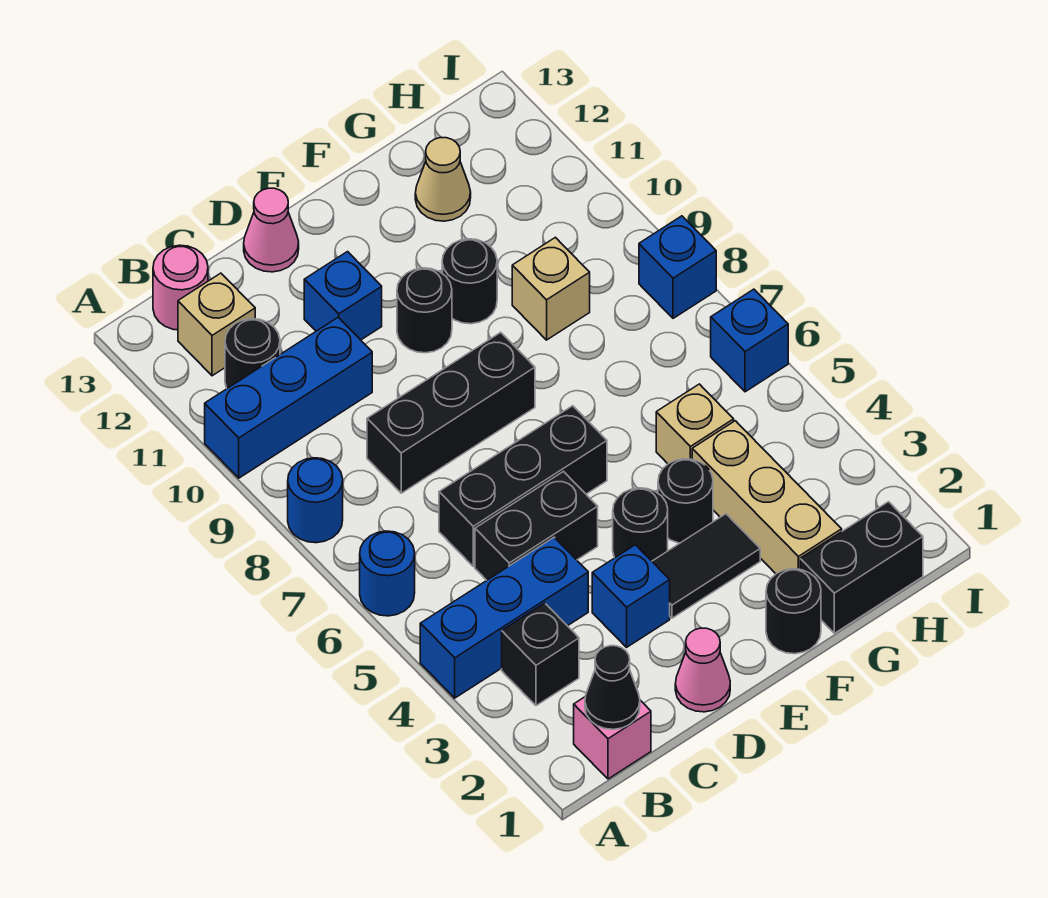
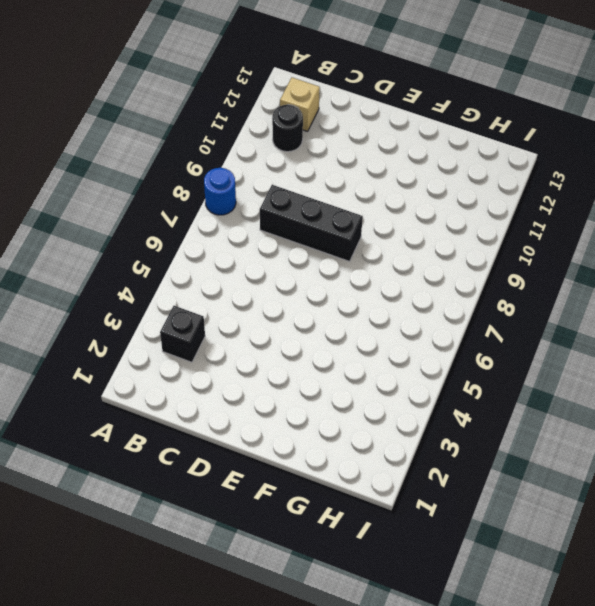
none -> blue brick A4:C4 level 1
none -> blue round brick A6 level 1
none -> blue brick A10:C10 level 1
none -> pink brick B1 level 1

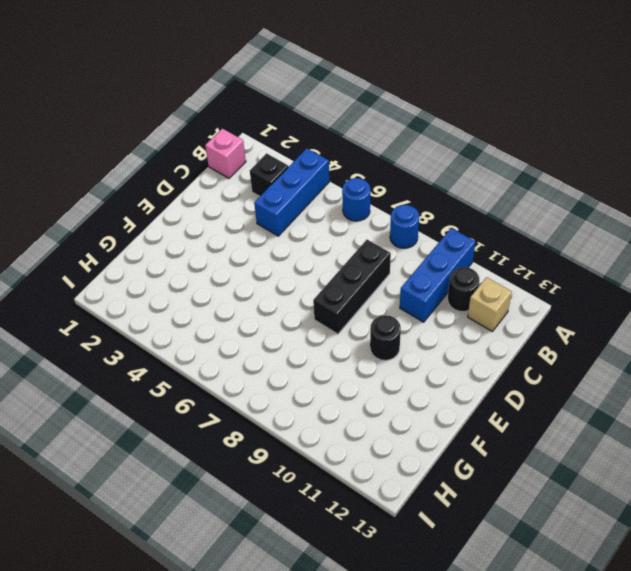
none -> pink round brick B13 level 1
none -> black brick C5:D5 level 1
none -> black brick C6:E6 level 1
none -> pink cone D1 level 1

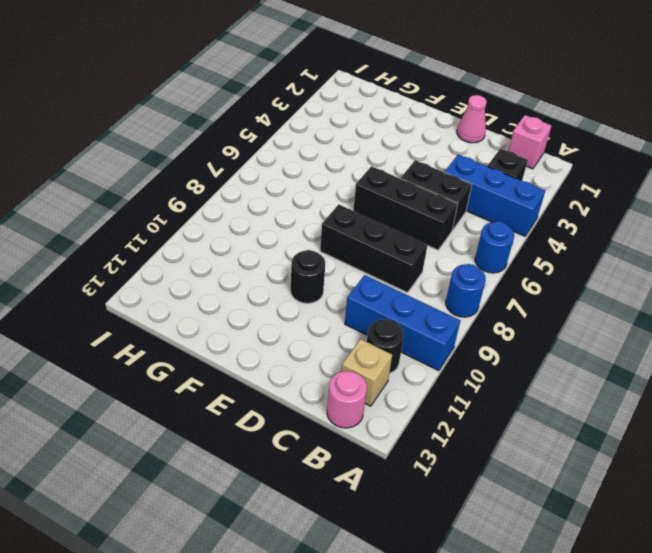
none -> blue brick D3 level 1
none -> blue brick D11 level 1
none -> pink cone D13 level 1
none -> black tile E3:F3 level 1

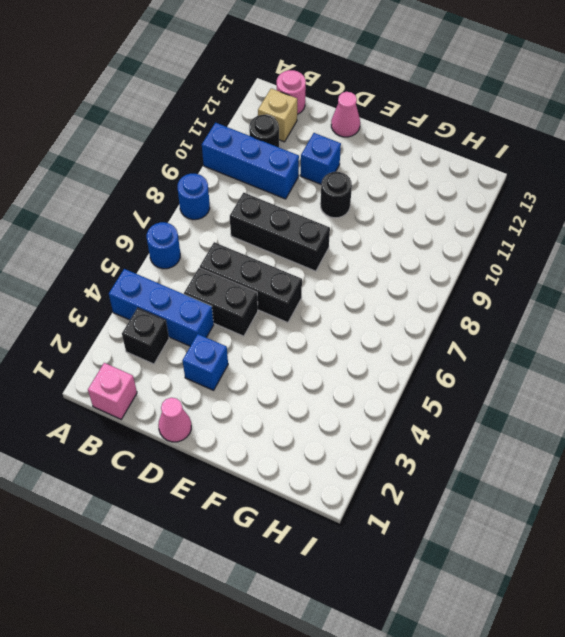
none -> black tile E3:F3 level 1
none -> black round brick E4 level 1
none -> black round brick F1 level 1
none -> black round brick F4 level 1

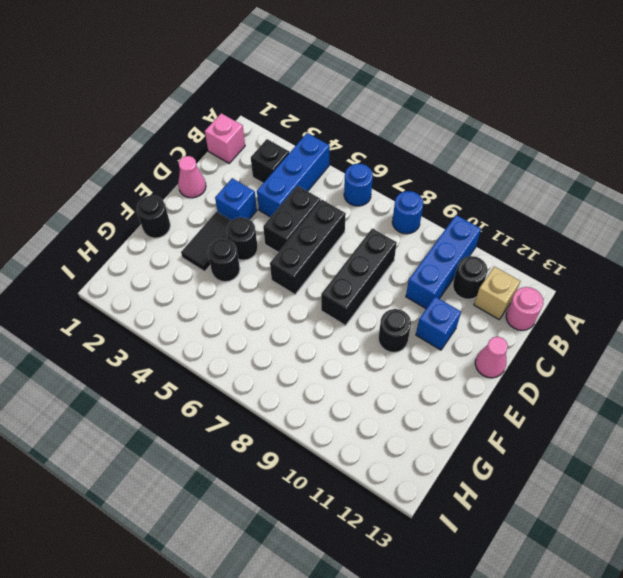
none -> black round brick F10 level 1
none -> black brick G1:H1 level 1
none -> tan brick G2:G4 level 1
none -> tan brick G5 level 1

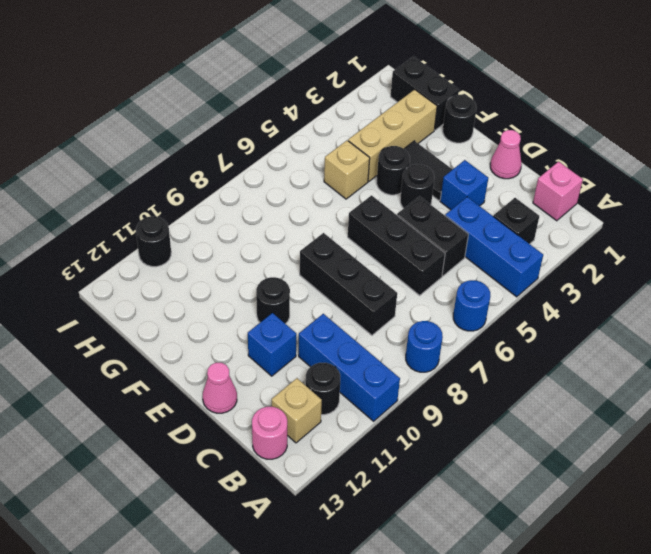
black round brick I11 level 1 -> black round brick F10 level 1
none -> tan brick G9 level 1
none -> tan cone G12 level 1
none -> blue brick I6 level 1
none -> blue brick I8 level 1

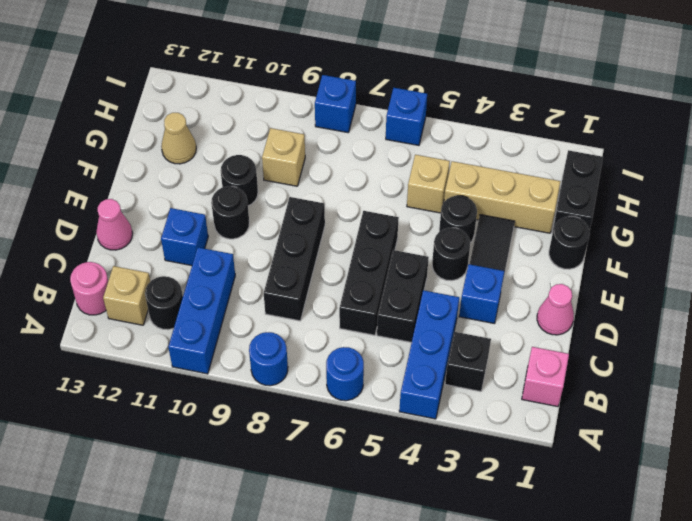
none -> black cone B1 level 2

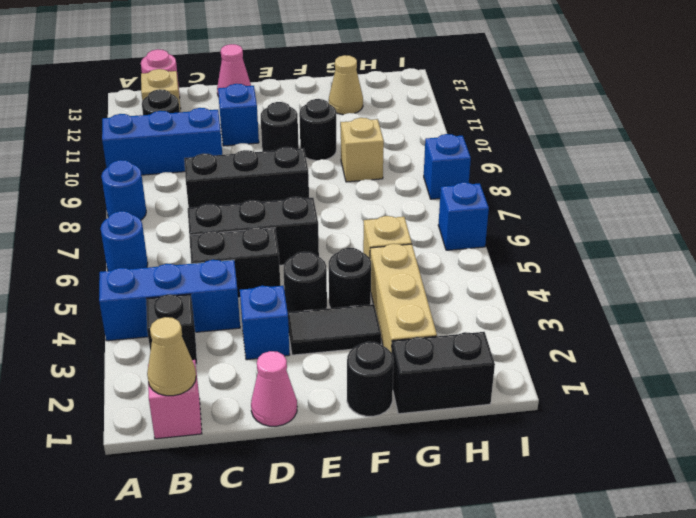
tan cone B1 level 2 -> black cone B1 level 2

